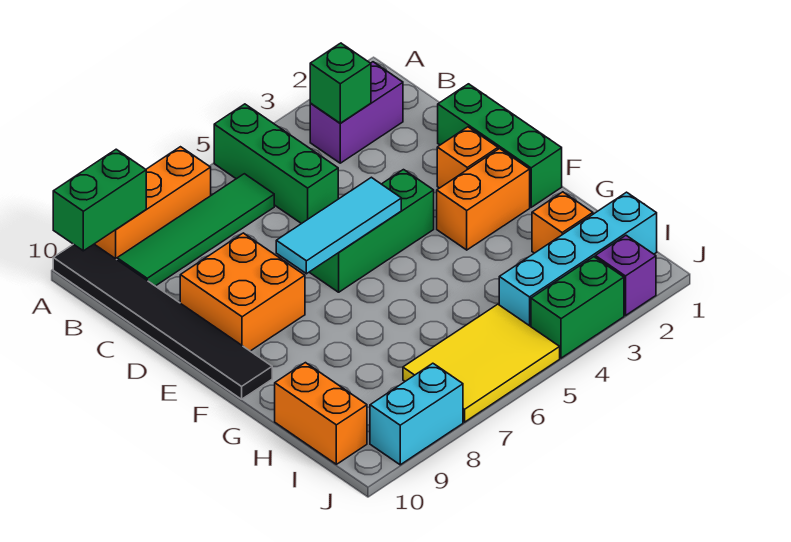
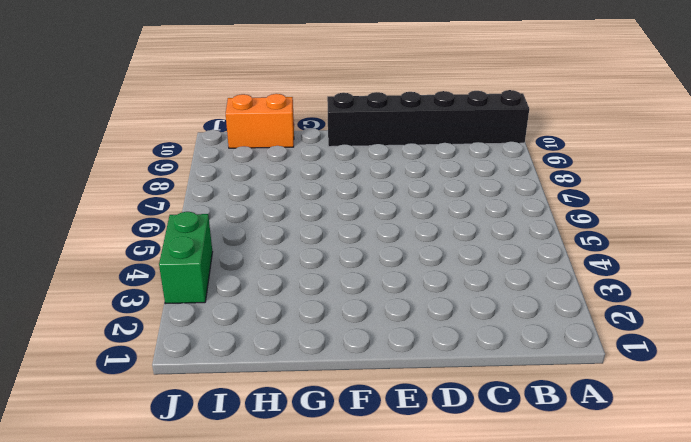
black brick A10:F10 level 1 -> black tile A10:F10 level 1
none -> green brick A5:C5 level 1
none -> orange brick A7:A9 level 1
none -> purple brick B2:B3 level 1

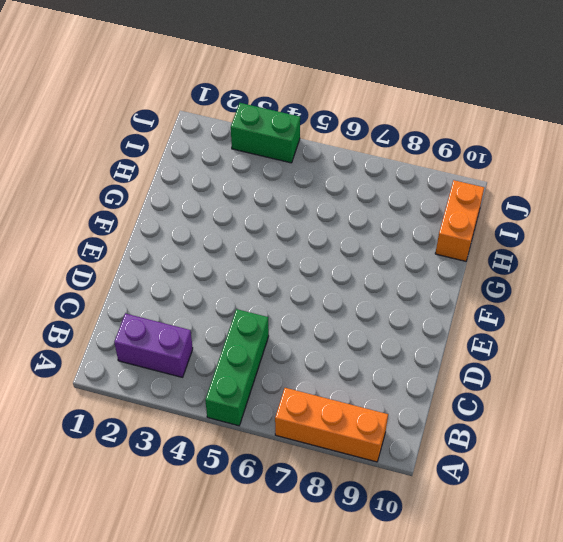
none -> black tile A10:F10 level 1
none -> green tile B6:B9 level 1
none -> green brick D1:F1 level 1

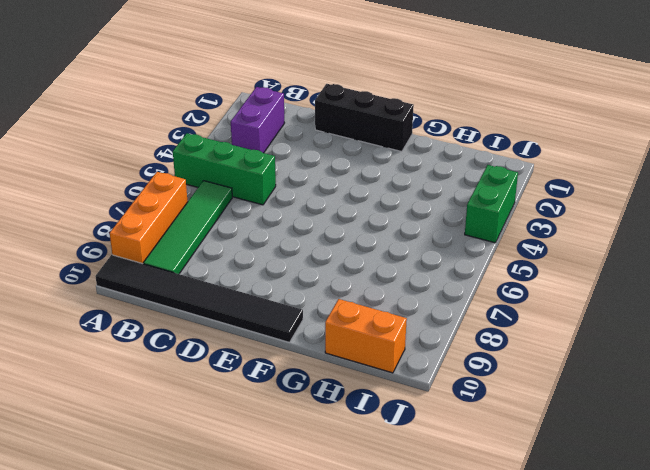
black brick D1:F1 level 1 -> green brick D1:F1 level 1
none -> orange brick D8:E9 level 1
none -> orange brick E2 level 1
none -> green brick E4:E6 level 1

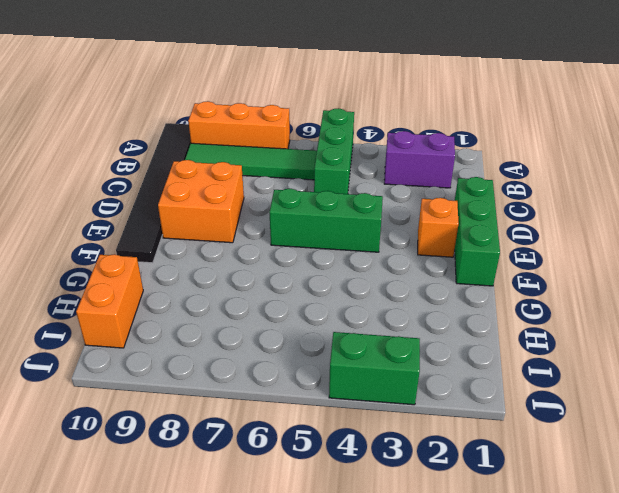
none -> orange brick F2:F3 level 1
none -> orange brick H2 level 1
none -> cyan brick I1:I4 level 1

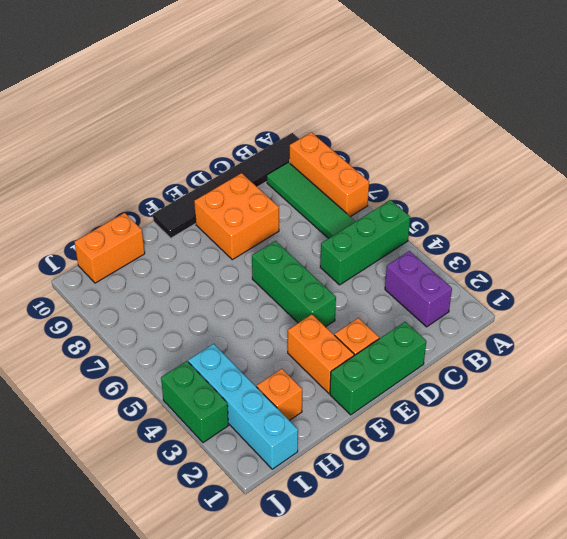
none -> yellow tile I5:J7 level 1
none -> purple brick J2 level 1
none -> cyan brick J8:J9 level 1

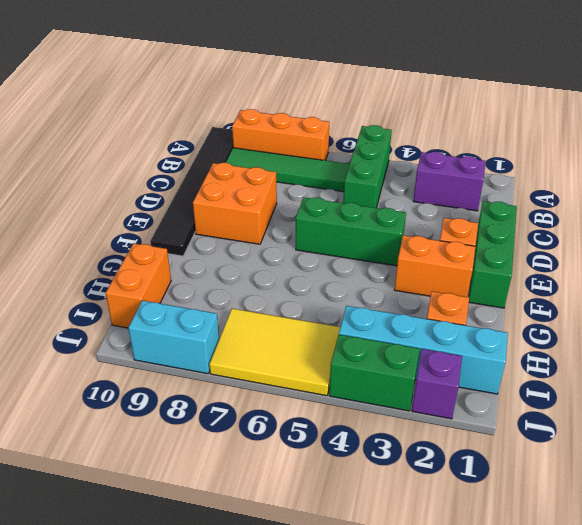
none -> green brick A9:A10 level 2
none -> green brick B3 level 2
none -> cyan tile E5:E7 level 2

